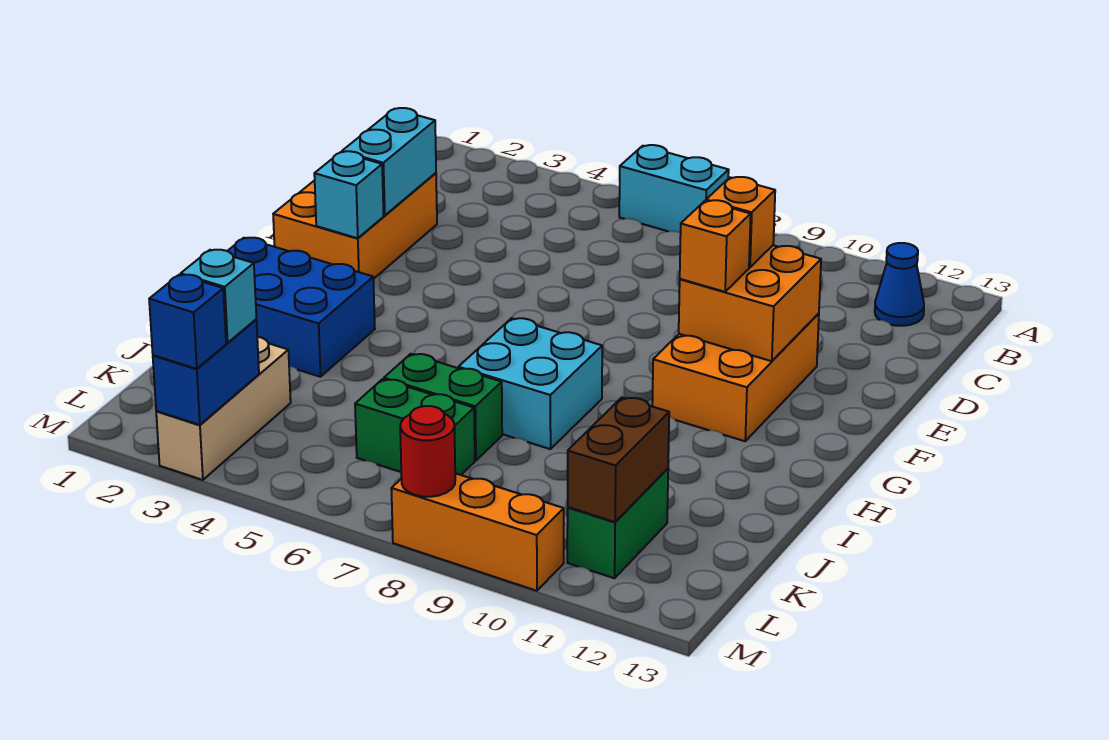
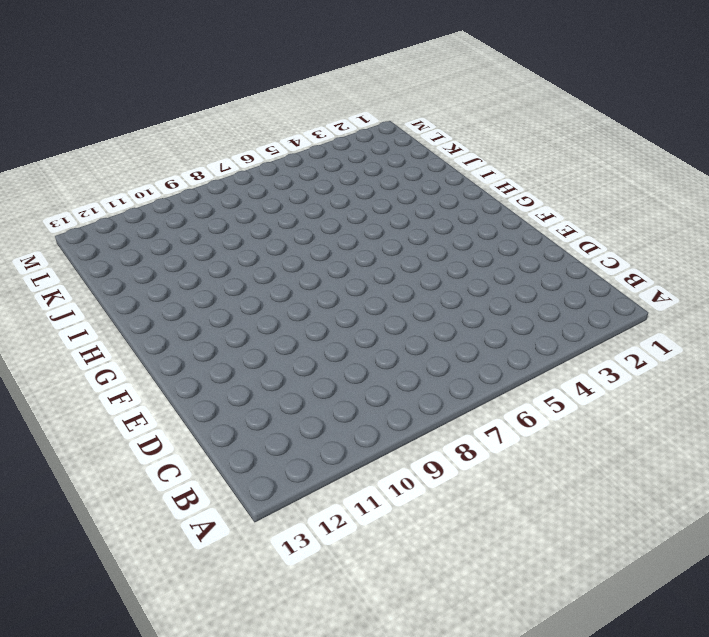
none -> cyan brick A6:A7 level 1
none -> blue cone B12 level 1
none -> orange brick D1:F2 level 1

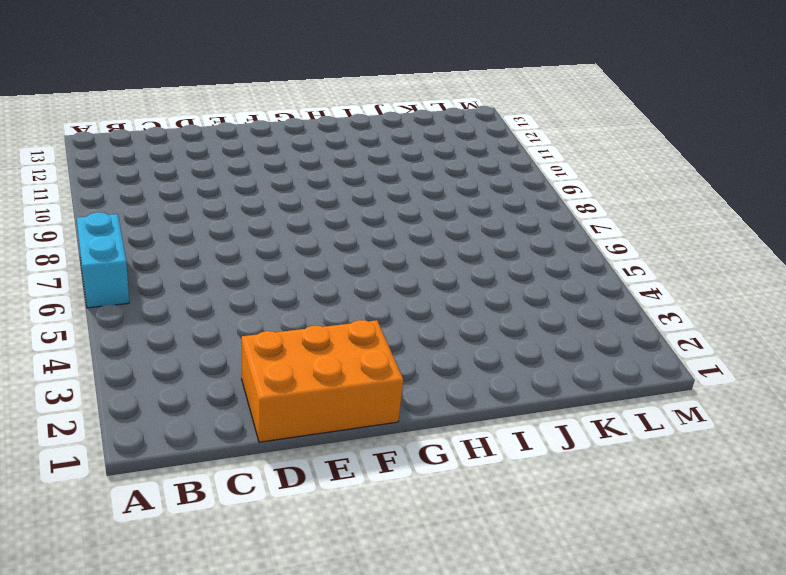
none -> blue cone B12 level 1
none -> orange brick E10:G11 level 1
none -> blue brick H1:I3 level 1

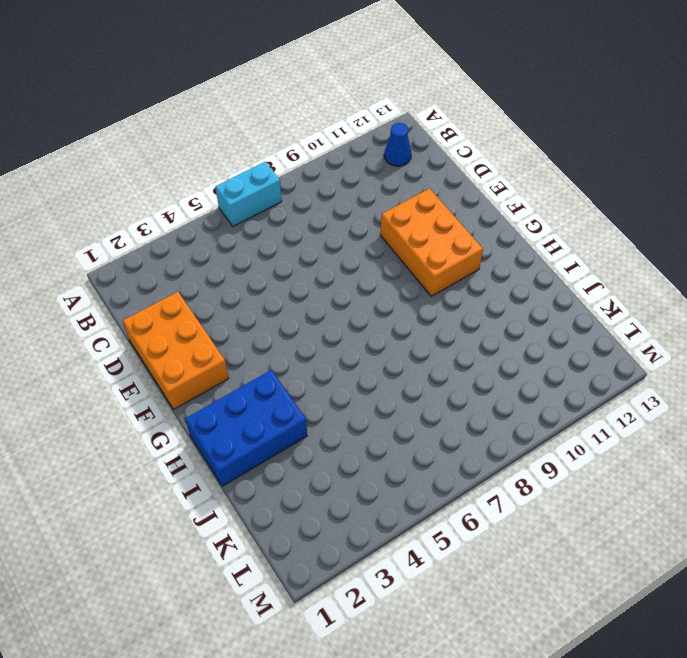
none -> cyan brick H7:I8 level 1
none -> green brick J6:J7 level 1
none -> tan brick K3:M3 level 1

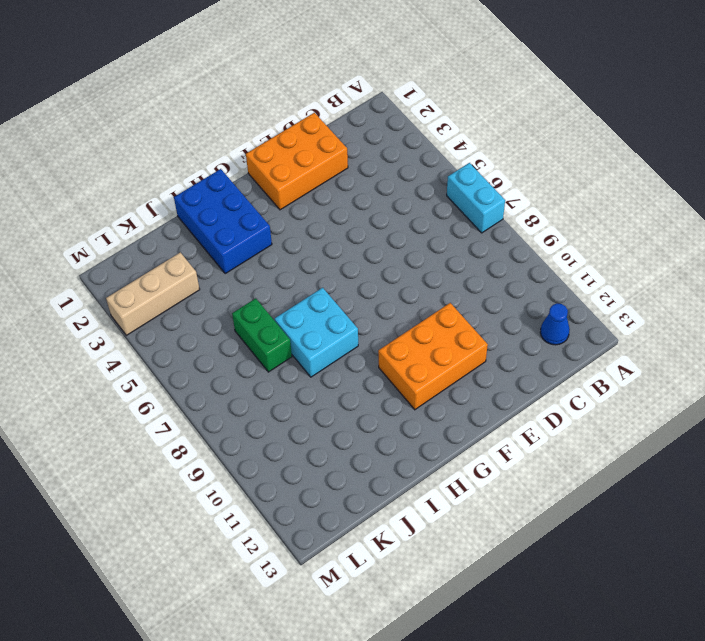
none -> green brick K6:K7 level 1
none -> green brick K11:L11 level 1
none -> orange brick M8:M10 level 1

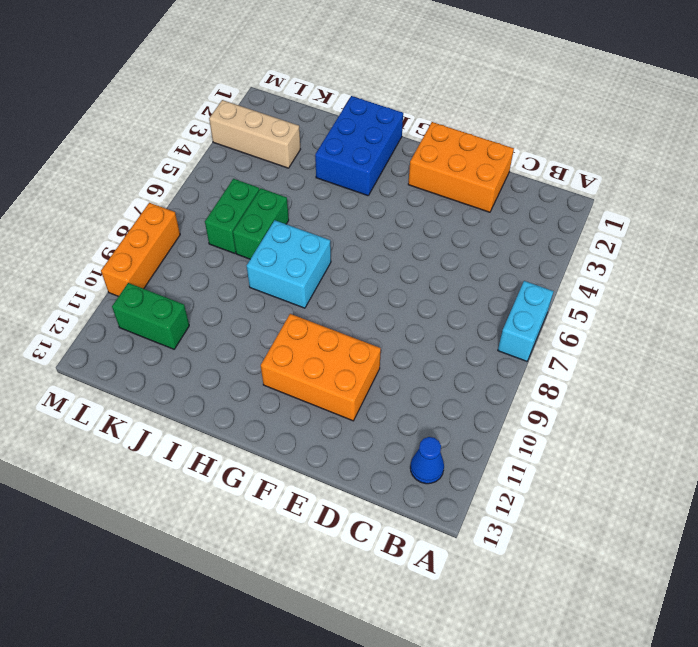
none -> cyan brick D2:E2 level 2
none -> orange brick E10:F11 level 2
none -> cyan brick F2 level 2

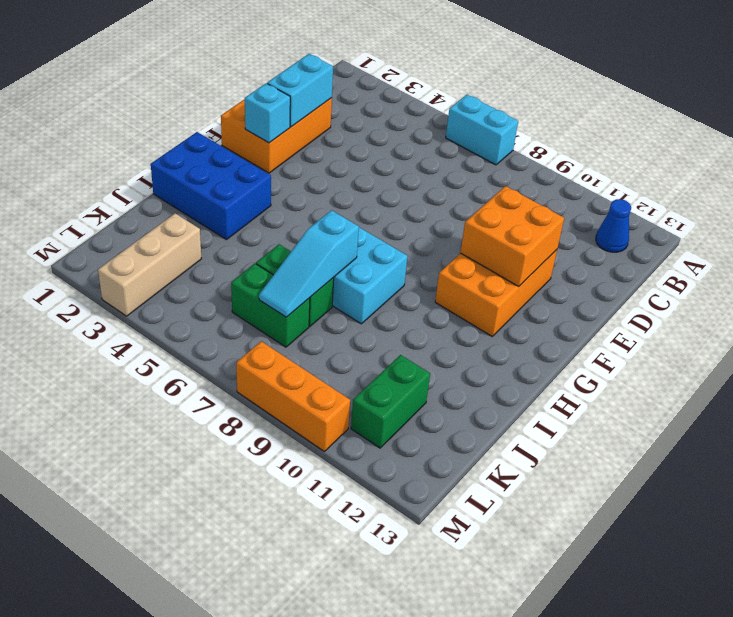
cyan slope I7:K7 level 2 top I -> none
none -> brown brick K11:L11 level 2
none -> blue brick L3:M3 level 2
none -> red round brick M8 level 2

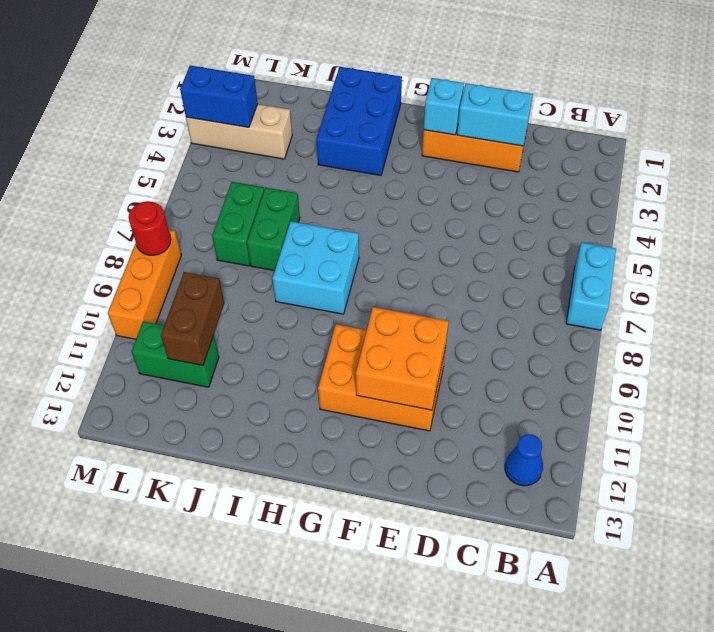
brown brick K10:K11 level 2 -> brown brick K11:L11 level 2
none -> orange brick E10 level 3
none -> orange brick F10 level 3
none -> cyan brick L3 level 3

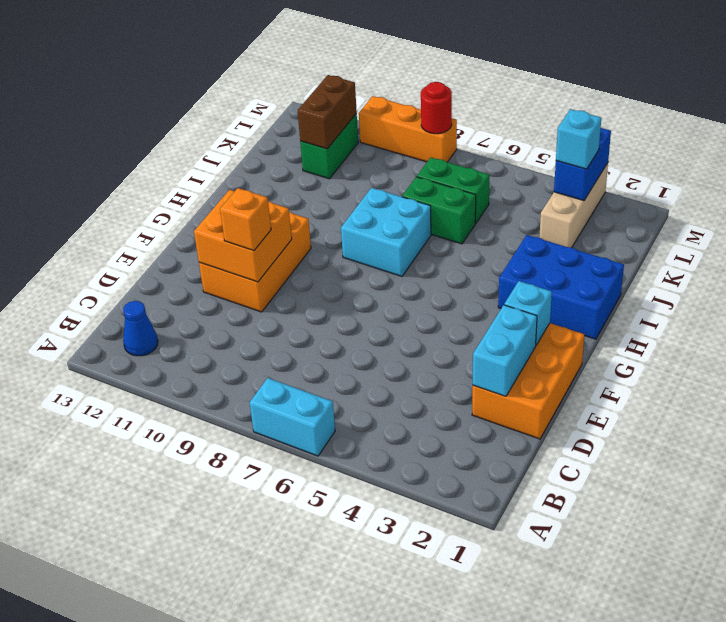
none -> orange brick F10 level 3
none -> blue brick M3 level 3

